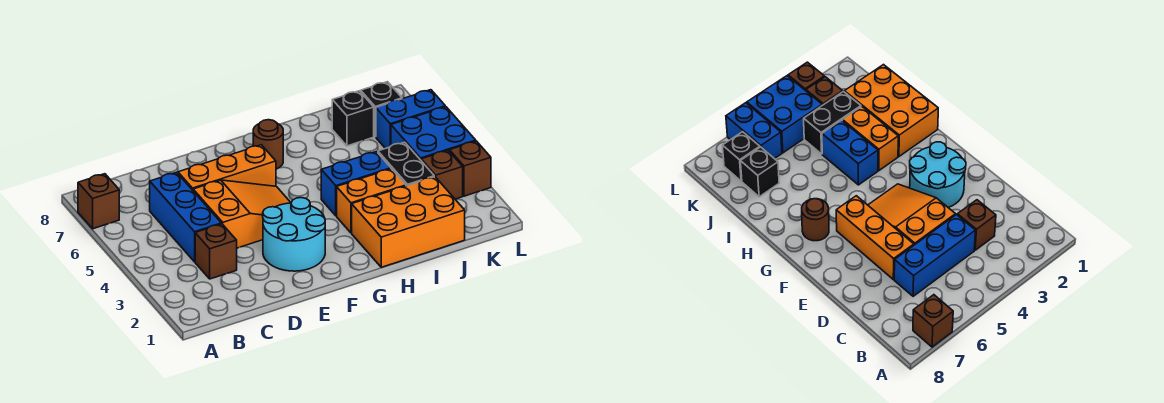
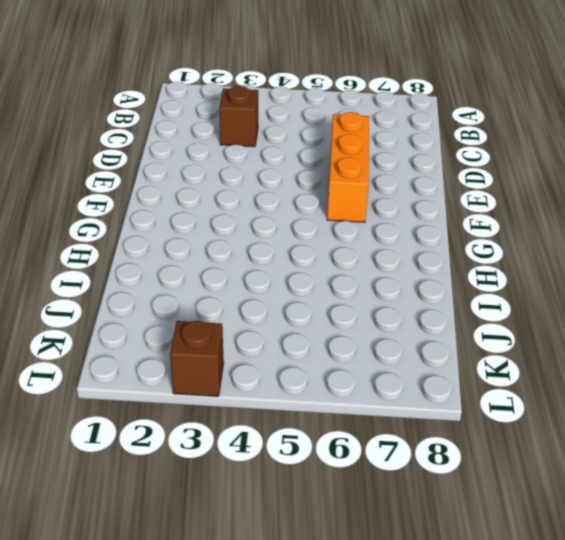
none -> brown brick A7 level 1
none -> blue brick C4:C6 level 1
none -> orange slope D4:F5 level 1 top D

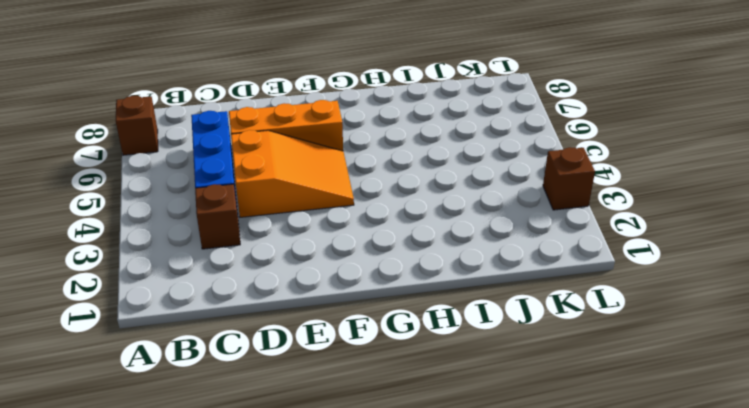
none -> cyan round brick E2:F3 level 1
none -> brown round brick G7 level 1
none -> orange brick H1:J2 level 1

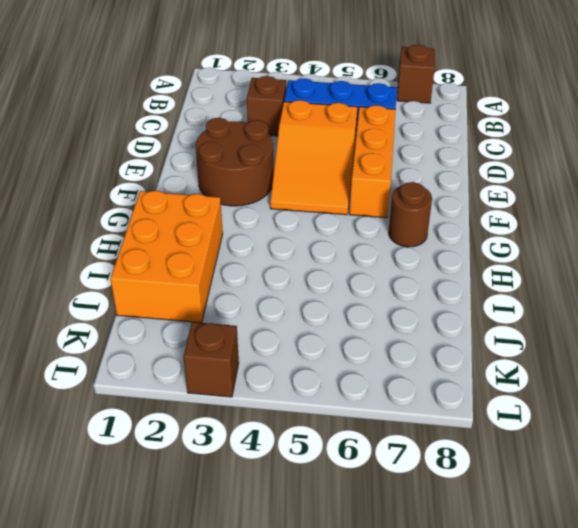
brown round brick E2:F3 level 1 -> cyan round brick E2:F3 level 1
none -> orange brick H3:I3 level 1
none -> blue brick H4:I4 level 1
none -> black brick J3:J4 level 1

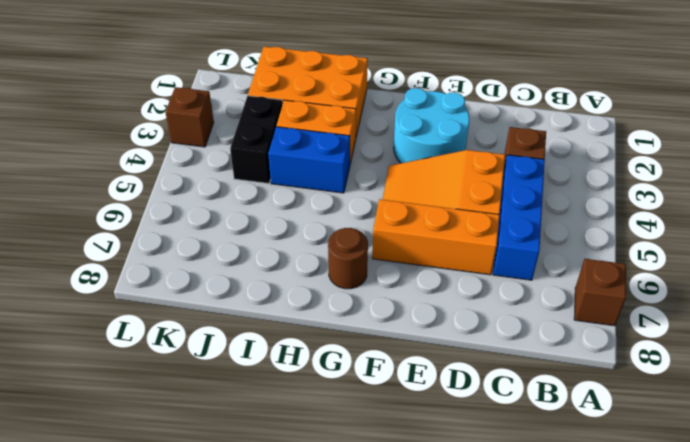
none -> black brick J7 level 1
none -> brown brick K3 level 1
none -> blue brick K4:L5 level 1

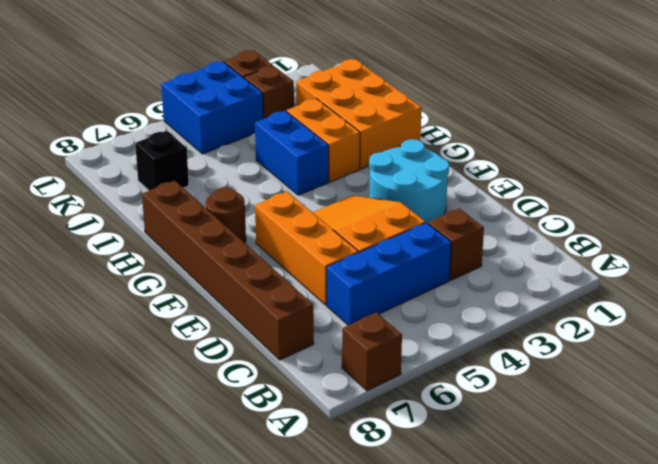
brown brick C8:H8 level 1 -> none
none -> black brick J3:J4 level 1
none -> blue brick K6:L6 level 1
none -> black brick K7 level 1

